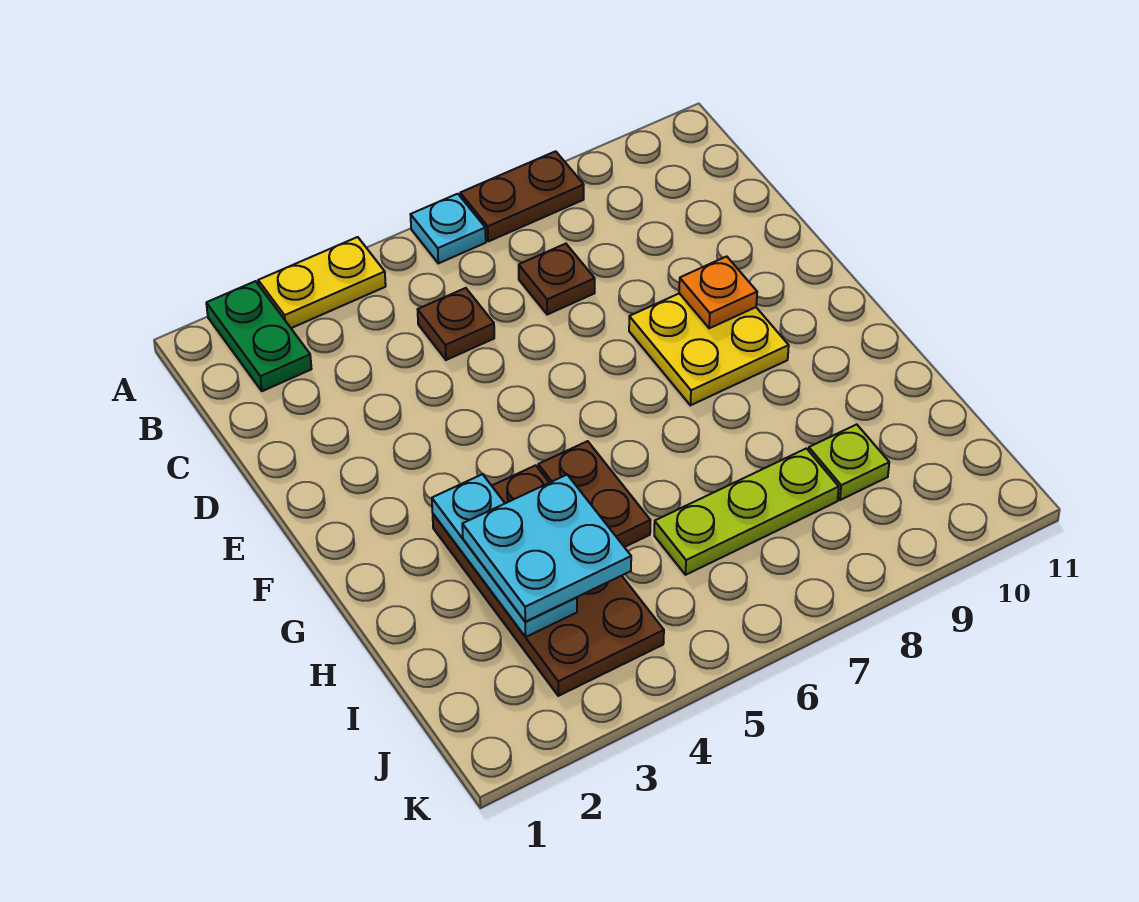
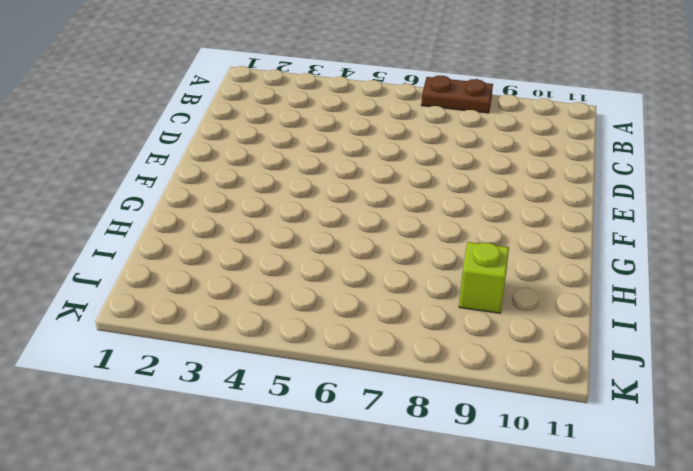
lime brick I9 level 1 -> lime plate I9 level 1
none -> green plate A2:B2 level 1
none -> yellow plate A3:A4 level 1
none -> cyan plate A6 level 1

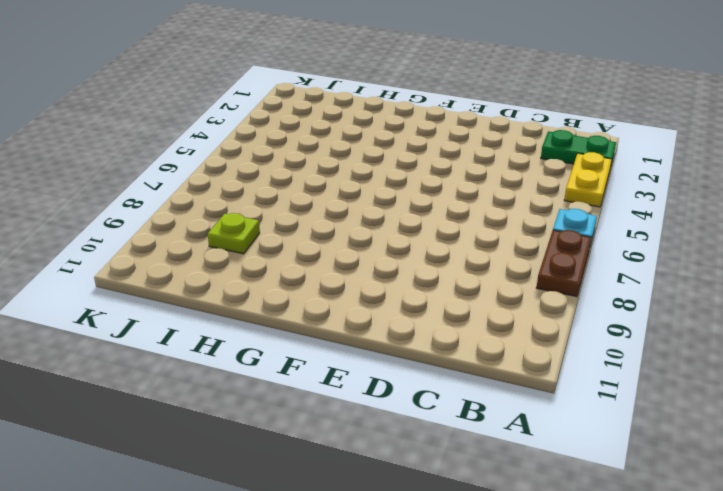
none -> brown plate C5 level 1
none -> brown plate C7 level 1
none -> yellow plate E8:F9 level 1

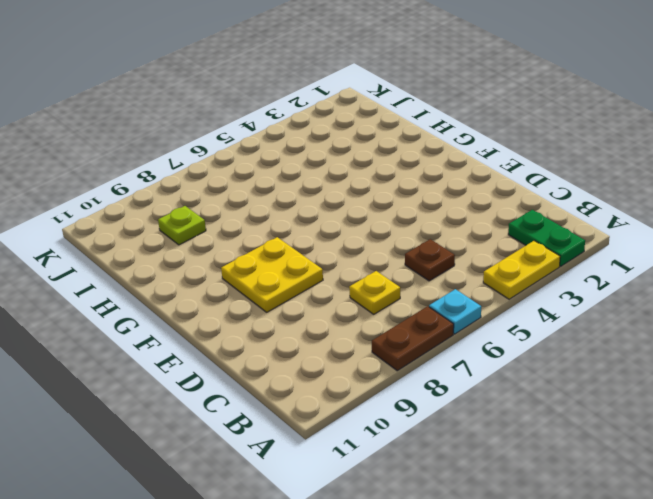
yellow plate C7 level 1 -> brown plate C7 level 1
none -> brown plate G3:J4 level 1
none -> brown plate G5:H5 level 1
none -> lime plate I6:I8 level 1

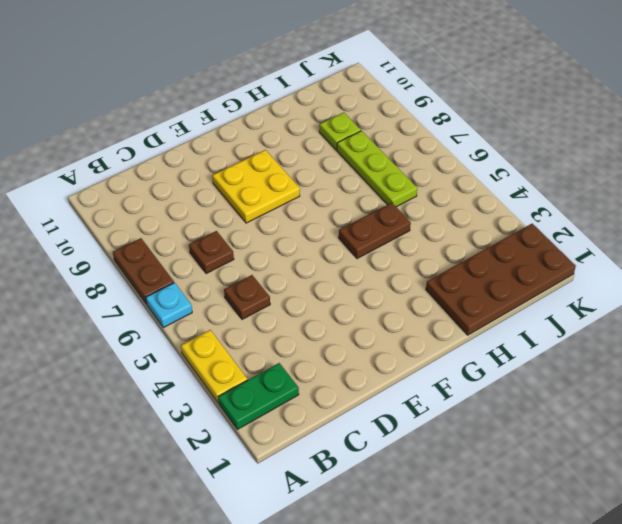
brown plate H1:K2 level 1 -> brown plate G3:J4 level 1
none -> orange plate E9 level 2
none -> cyan plate G3:I3 level 2
none -> cyan plate H3:I4 level 3

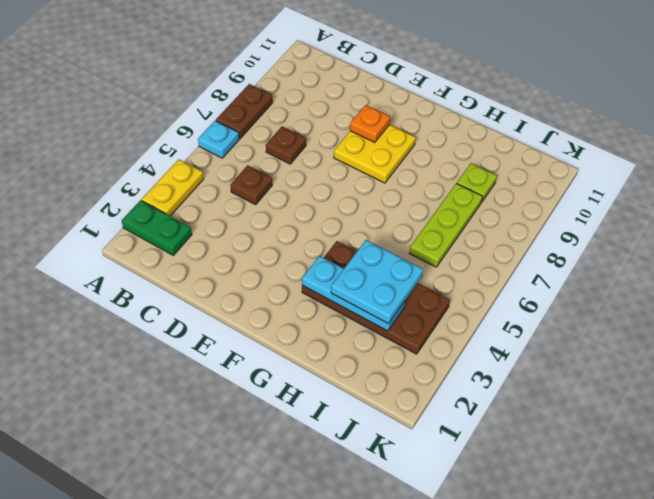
none -> brown plate G5:H5 level 1

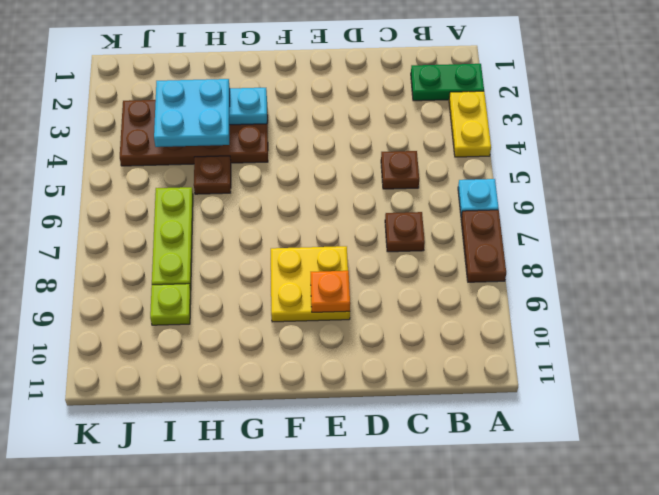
brown plate H5 level 1 -> brown plate G5:H5 level 1

